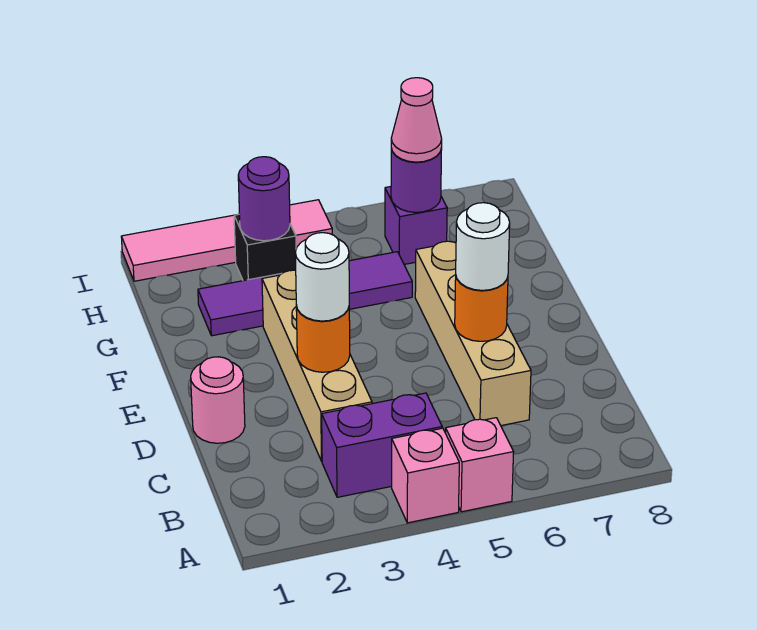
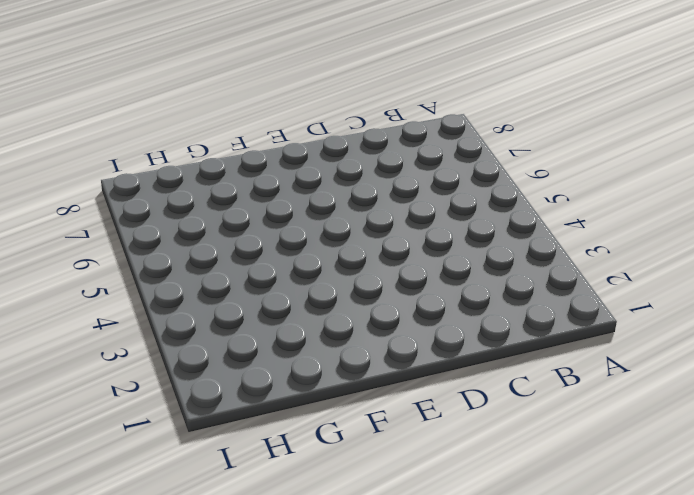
none -> pink brick A4 level 1
none -> pink brick A5 level 1
none -> purple brick B3:B4 level 1

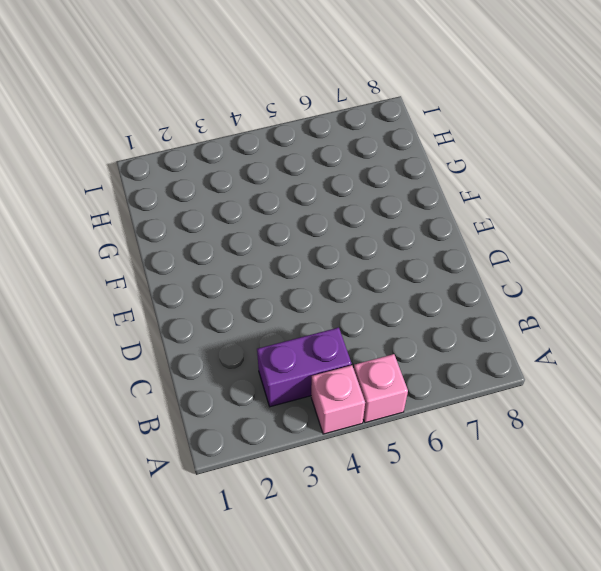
none -> tan brick C3:F3 level 1
none -> tan brick C6:F6 level 1
none -> pink round brick D1 level 1

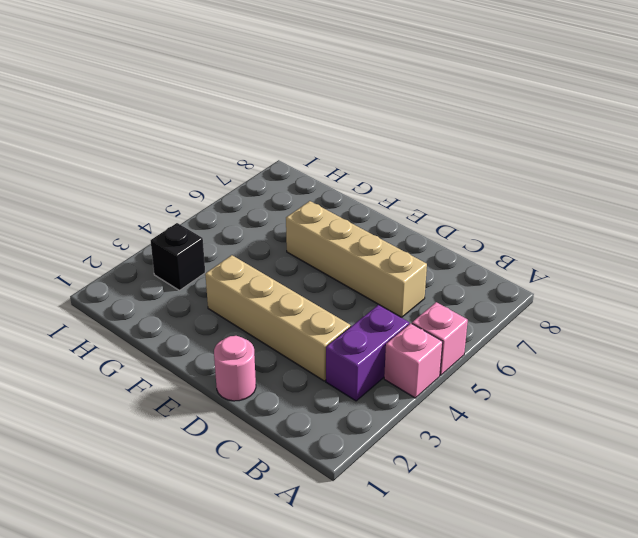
none -> purple tile G2:G5 level 1
none -> purple brick H6 level 1
none -> pink tile I1:I4 level 1

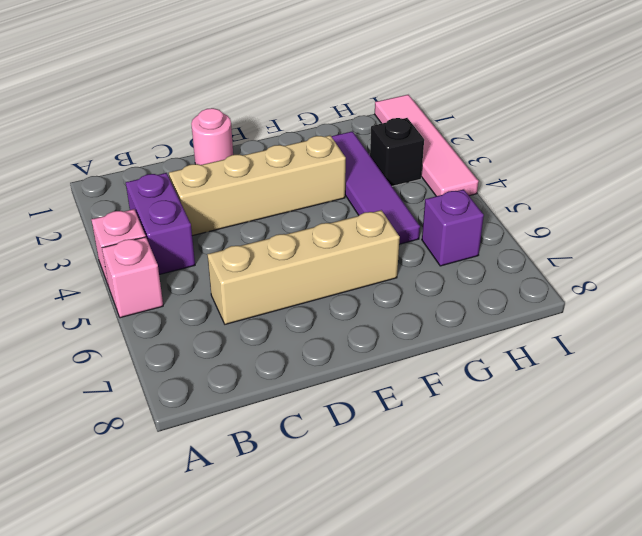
none -> orange round brick D3 level 2
none -> orange round brick D6 level 2
none -> purple round brick H3 level 2

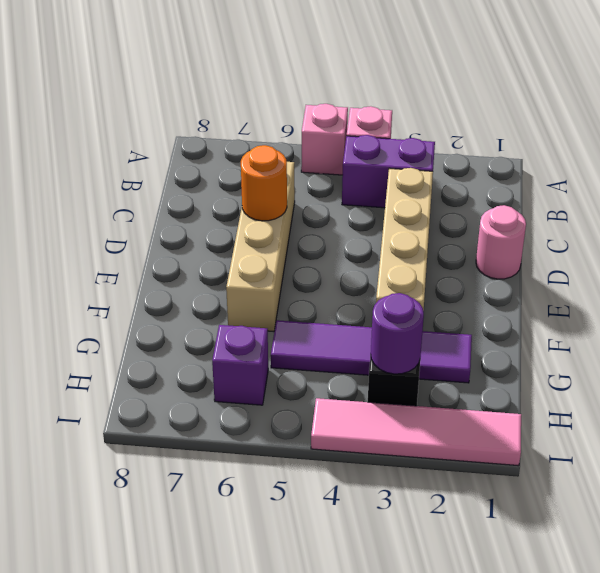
none -> orange round brick D3 level 2
none -> purple round brick H6 level 2
none -> white round brick D3 level 3

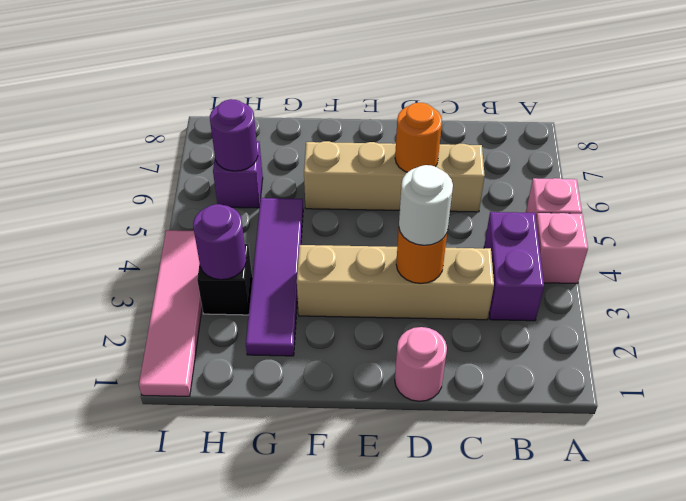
none -> white round brick D6 level 3
none -> pink cone H6 level 3

